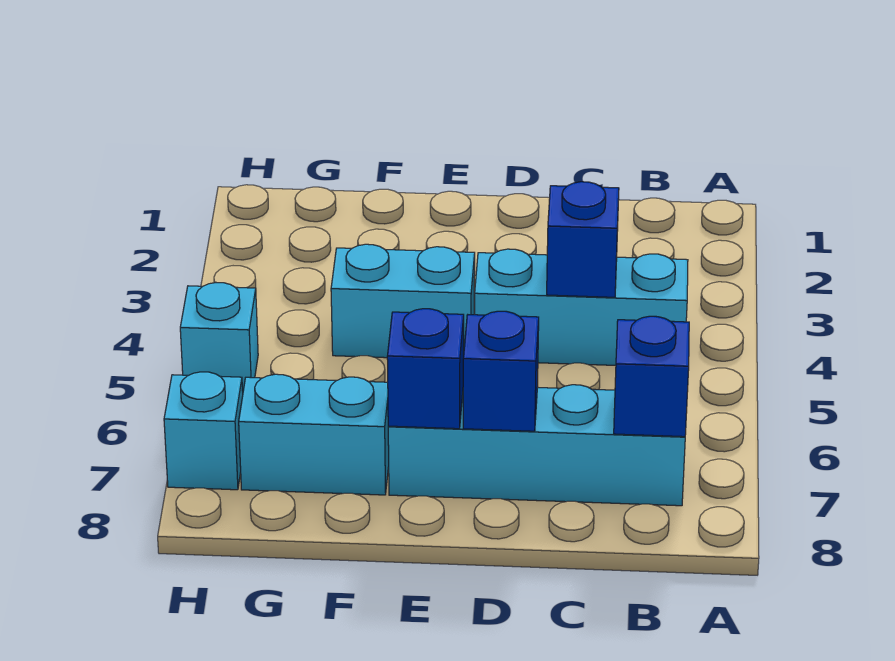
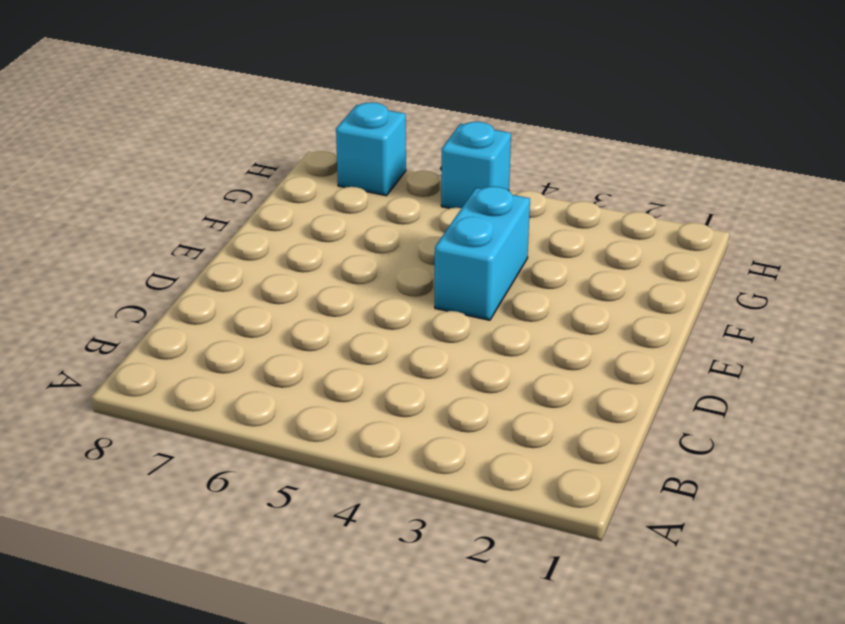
none -> cyan brick B4:D4 level 1
none -> cyan brick B7:E7 level 1

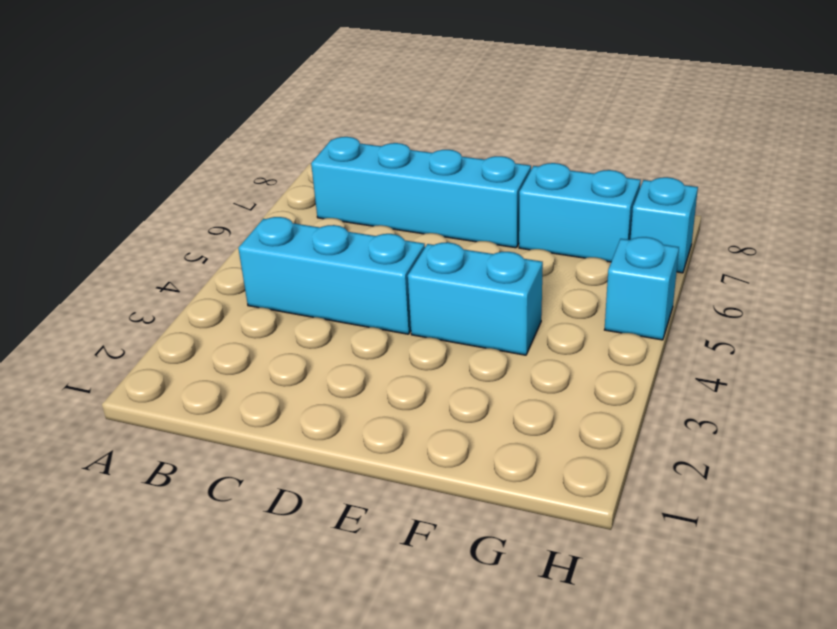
none -> blue brick B7 level 2
none -> blue brick C4 level 2

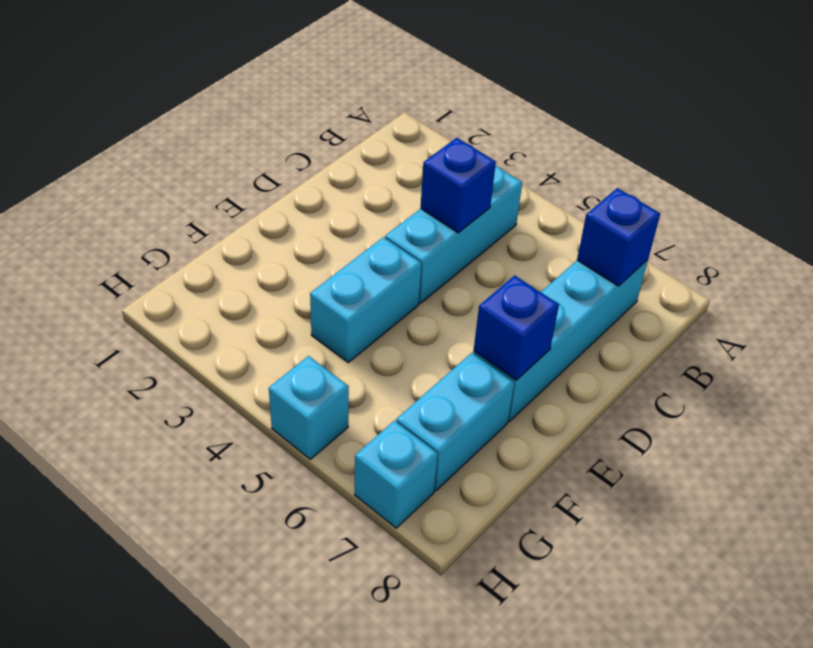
none -> blue brick D7 level 2

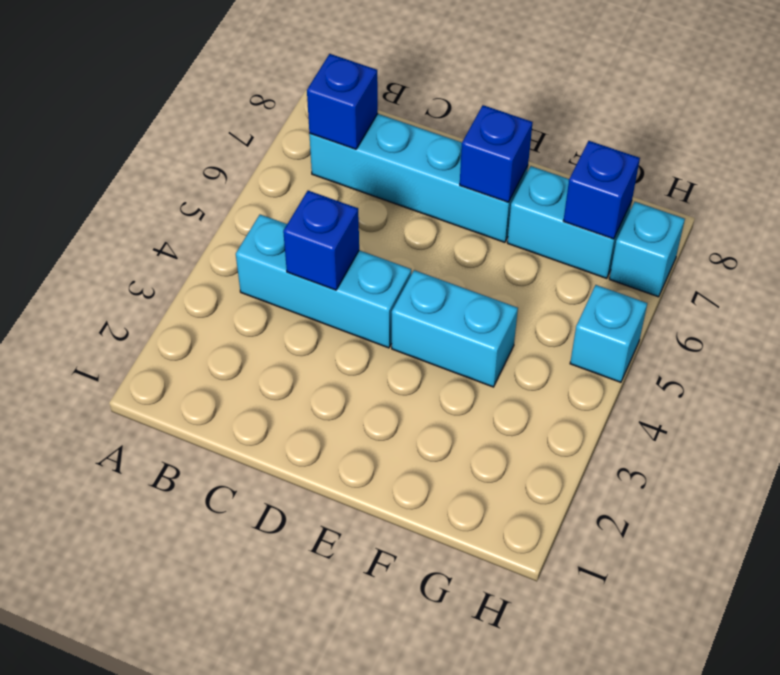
blue brick G7 level 2 -> blue brick D7 level 2

